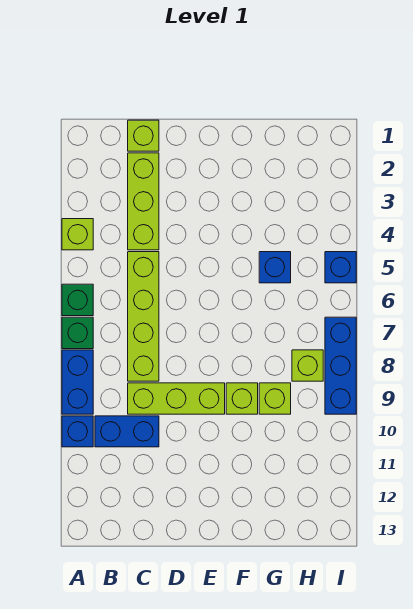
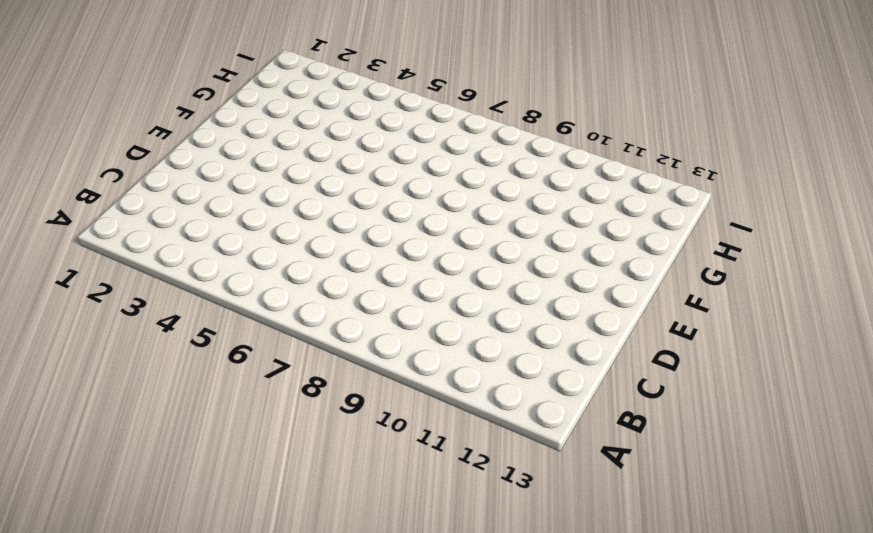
none -> lime brick A4 level 1
none -> green brick A6 level 1
none -> green brick A7 level 1

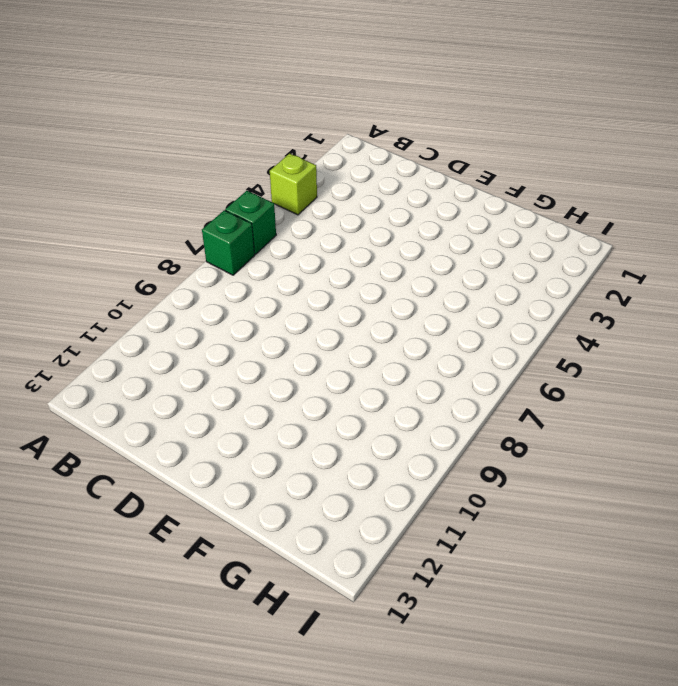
none -> blue brick A8:A9 level 1
none -> blue brick A10 level 1
none -> blue brick B10:C10 level 1

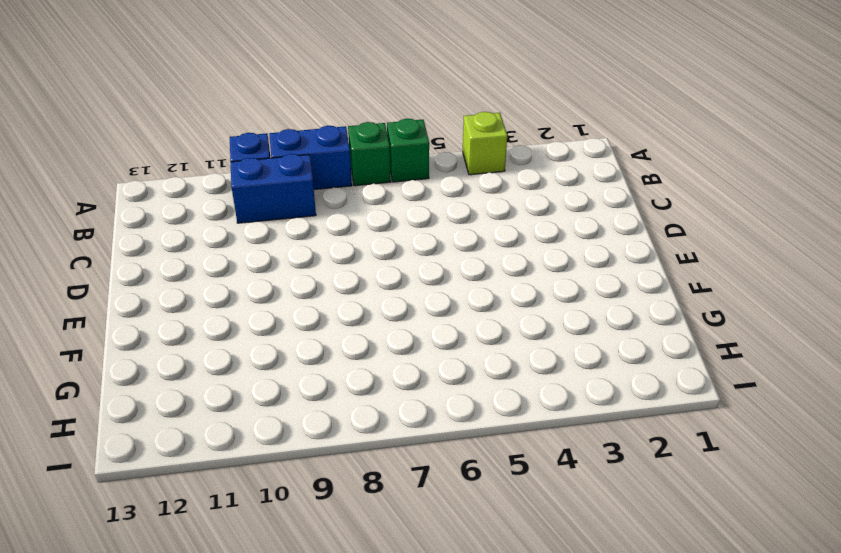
blue brick B9:B10 level 1 -> blue brick B10:C10 level 1
none -> lime brick C1 level 1
none -> lime brick C2:C4 level 1
none -> lime brick C5:C8 level 1

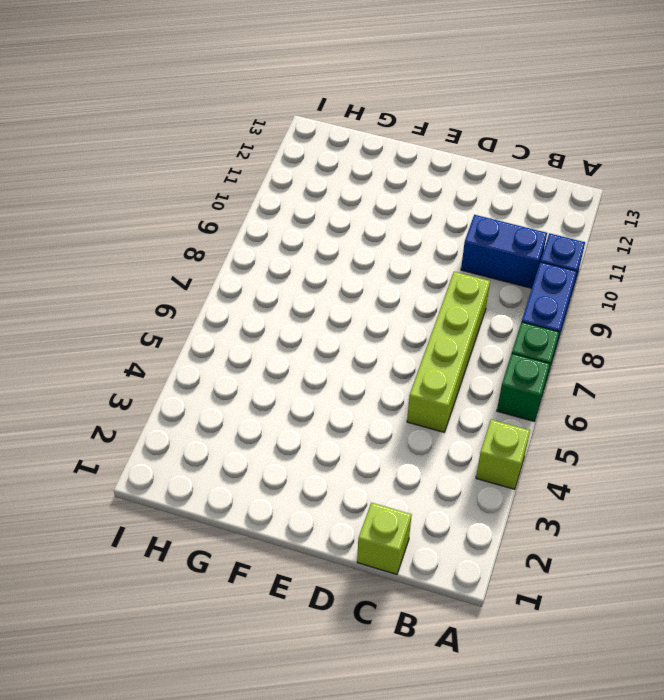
none -> lime brick C2:C4 level 1
none -> lime brick C9:E9 level 1
none -> lime brick F9 level 1

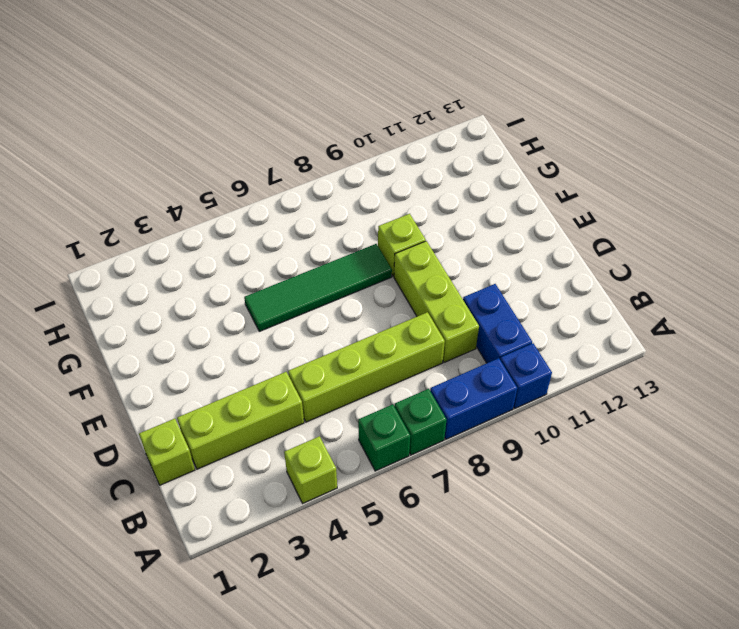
green tile F5:F8 level 1 -> none
none -> blue brick G5 level 1
none -> lime brick G9 level 1
none -> lime brick H8 level 1

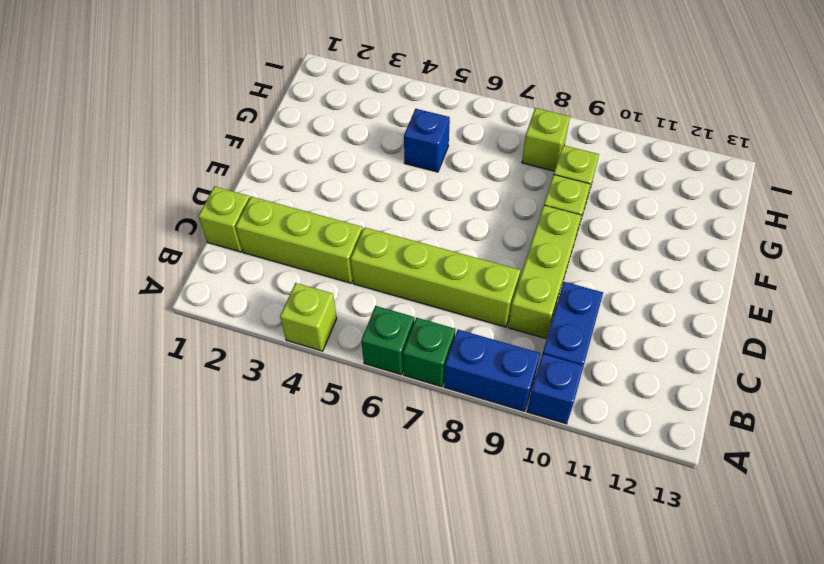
none -> blue brick I5 level 1
none -> blue brick I7:I9 level 1

